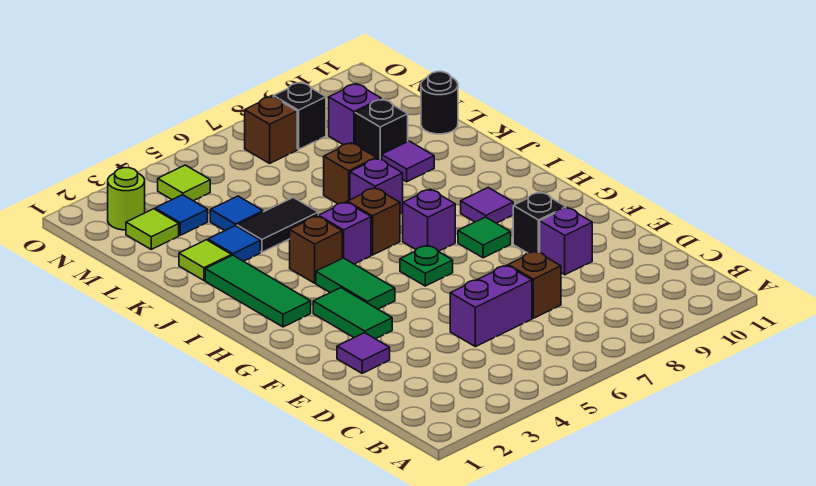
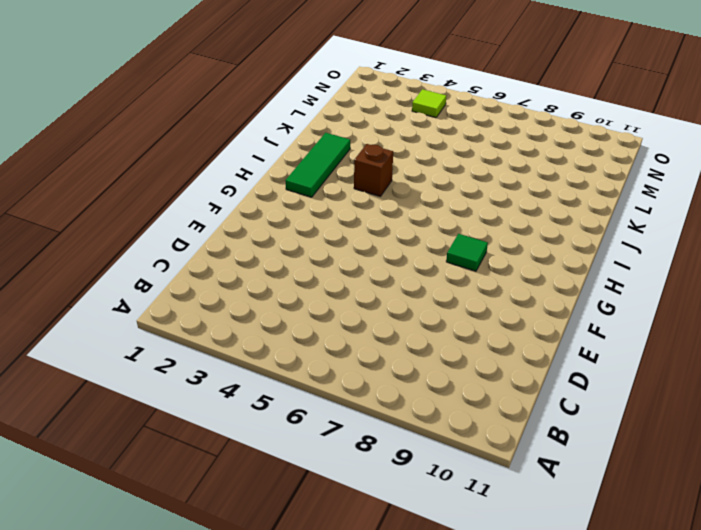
none -> purple brick D5:D6 level 1
none -> brown brick D7 level 1
none -> purple tile E2 level 1
none -> purple brick E9 level 1

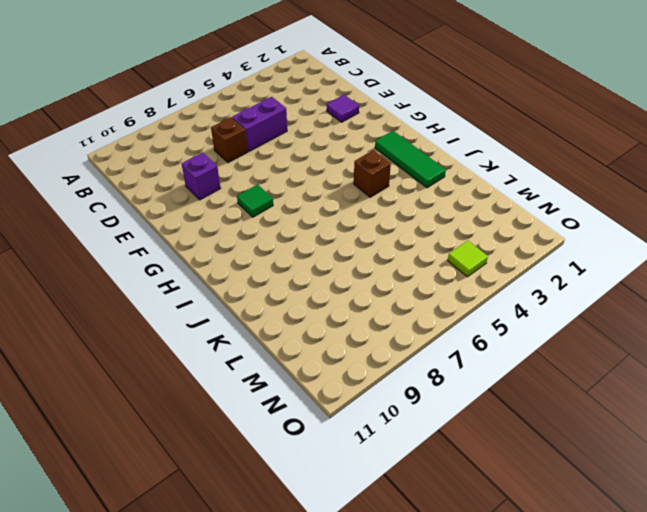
none -> green tile F3:G3 level 1
none -> black brick F9 level 1
none -> green tile G4:H4 level 1
none -> green plate G6 level 1

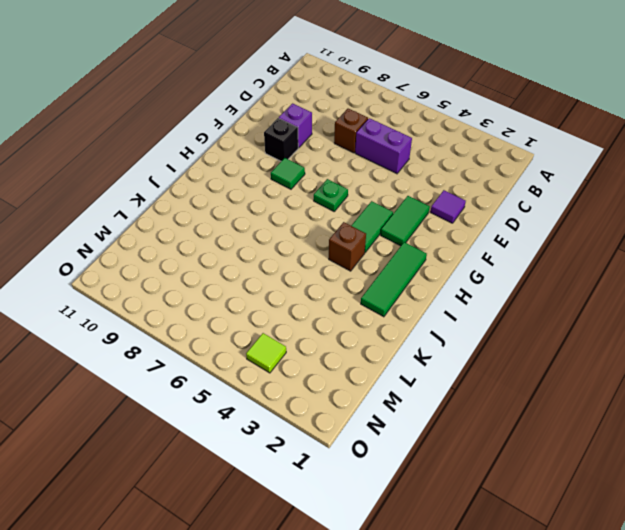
none -> purple brick H7 level 1
none -> purple tile H9 level 1
none -> purple brick I5 level 1
none -> brown brick I6 level 1

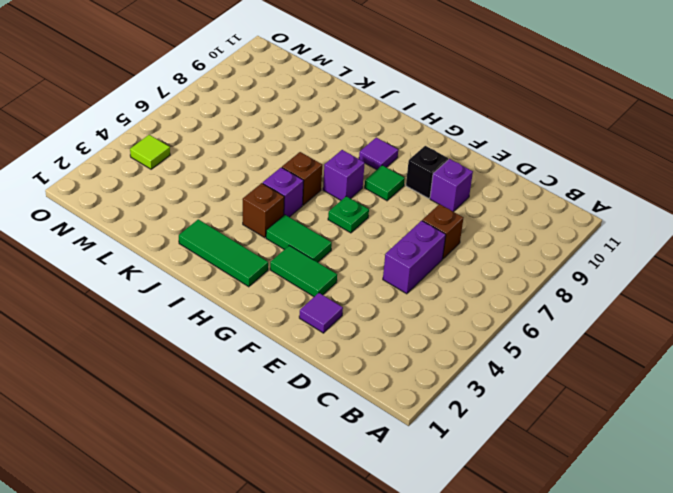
none -> purple brick J7 level 1
none -> lime tile K2 level 1
none -> blue tile K3 level 1
none -> black tile K4:K5 level 1

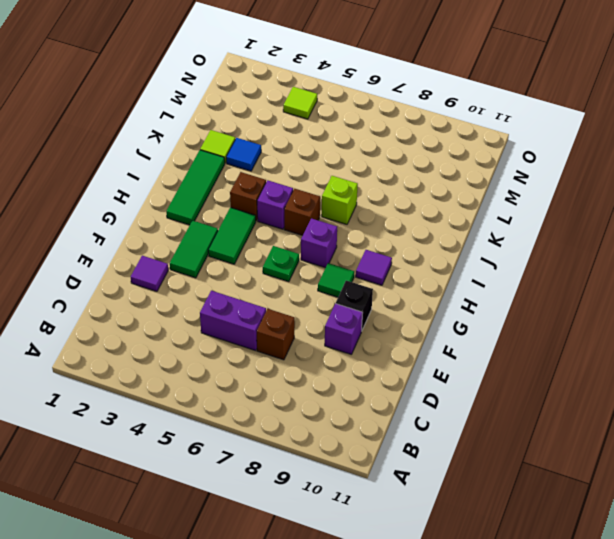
lime brick J7 level 1 -> purple brick J7 level 1
none -> black tile K4:K5 level 1
none -> brown brick K7 level 1
none -> purple tile K9 level 1
none -> blue tile L4 level 1

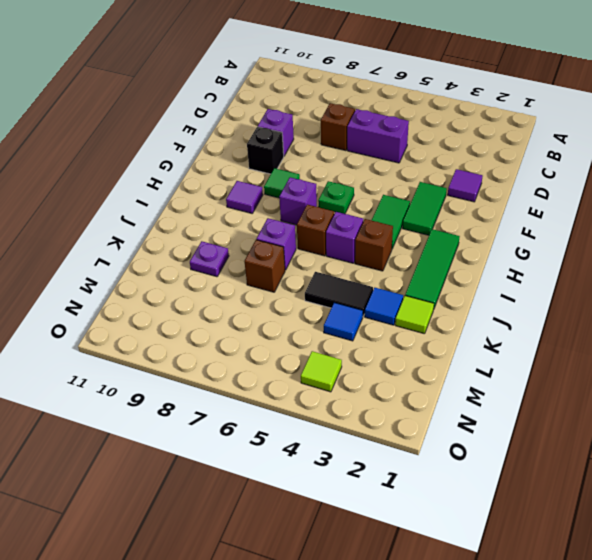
purple plate K9 level 1 -> purple tile K9 level 1
none -> black brick L9 level 1
none -> black round brick L11 level 1
none -> lime tile M2 level 1
none -> blue tile M3 level 1

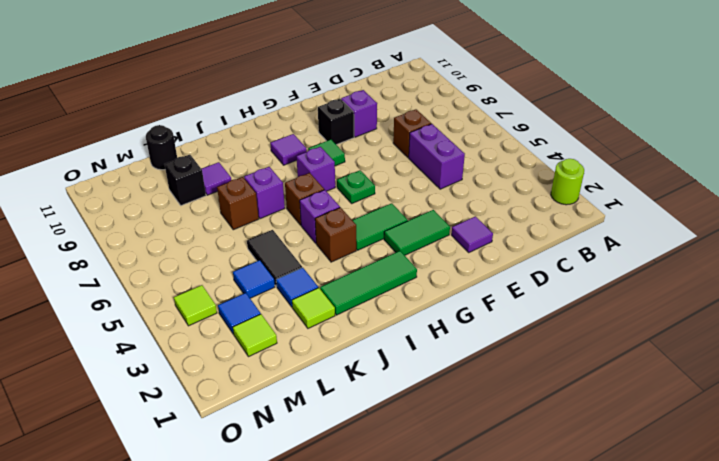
lime round brick A2 level 1 -> lime round brick N2 level 1
none -> purple brick M9 level 1
none -> brown brick N7 level 1
none -> black brick N8 level 1

